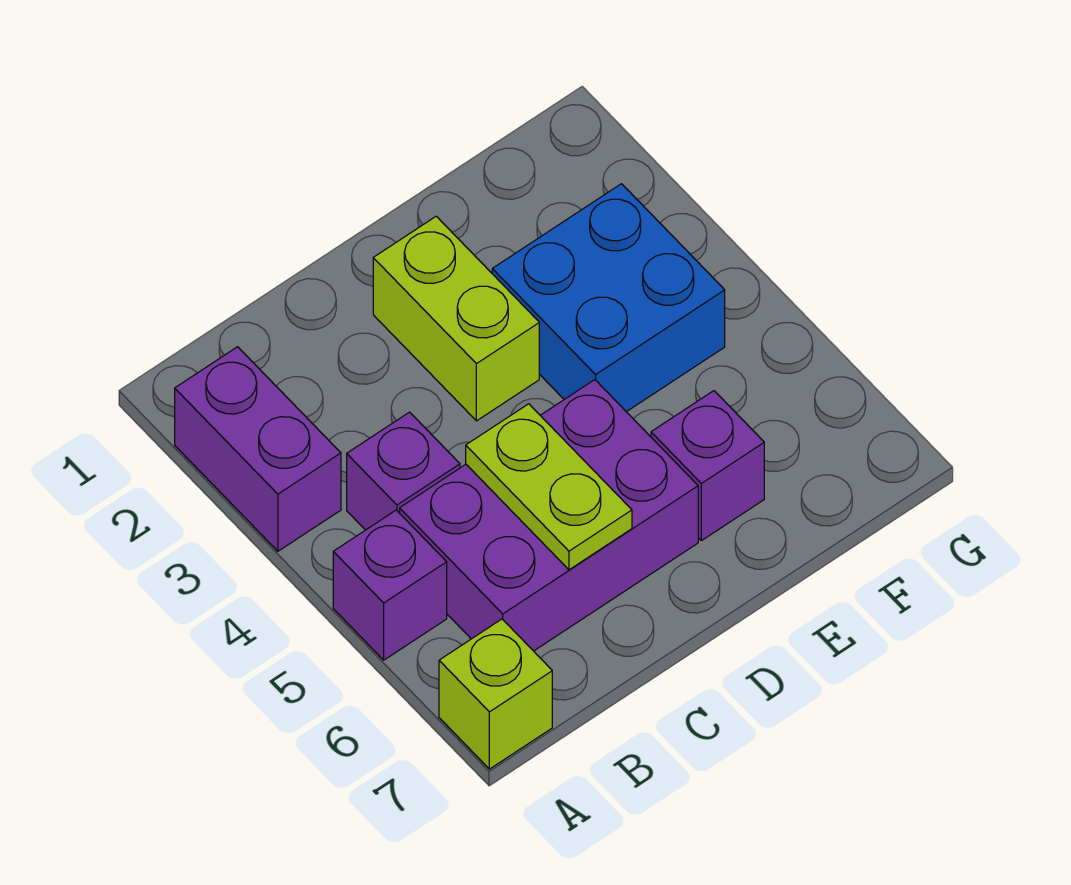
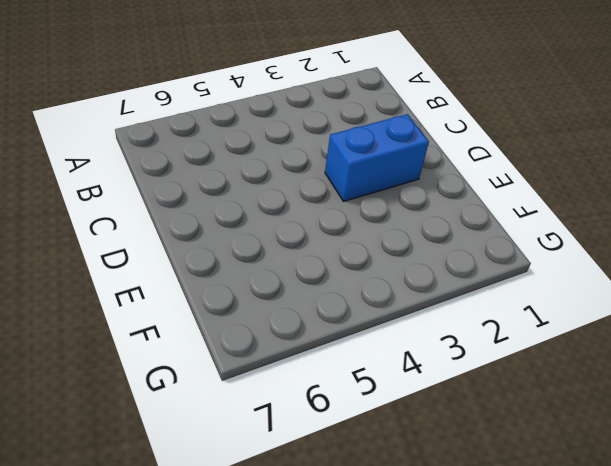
blue brick D2:D3 level 1 -> lime brick D2:D3 level 1
none -> purple brick A2:A3 level 1
none -> purple brick A5 level 1

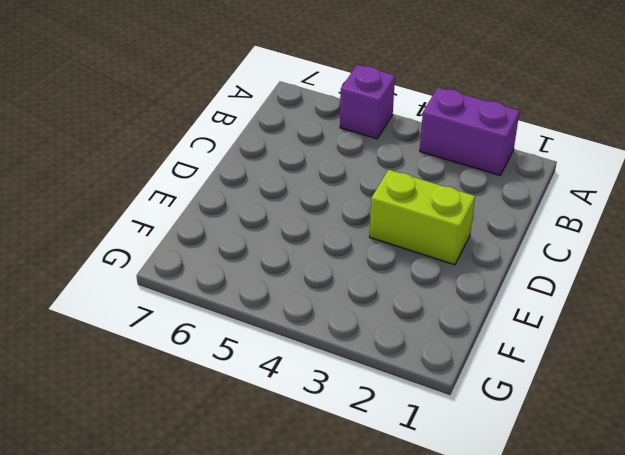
none -> lime brick A7 level 1
none -> purple brick B4 level 1

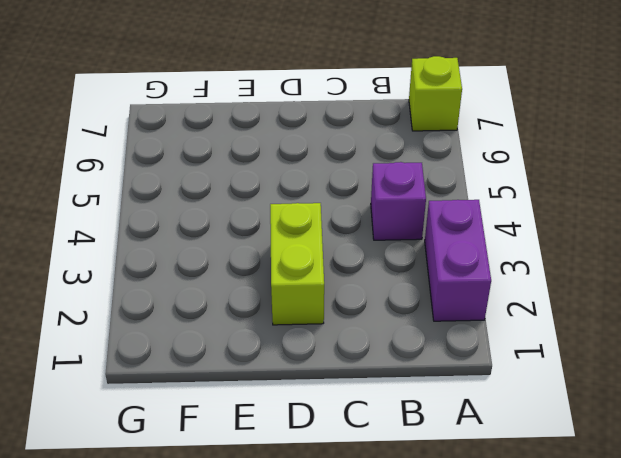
none -> purple brick A5 level 1
none -> purple brick B5:D6 level 1

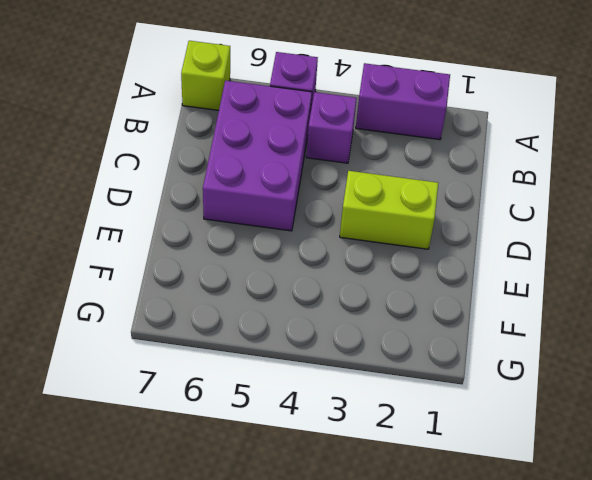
none -> blue brick E3:F4 level 1
none -> purple brick E6 level 1

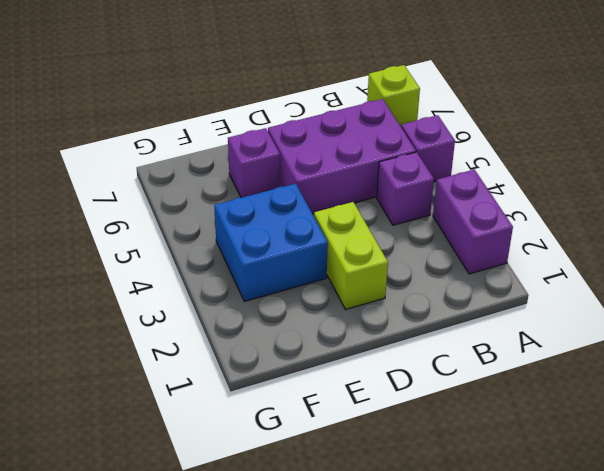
none -> lime plate C5:C6 level 2

